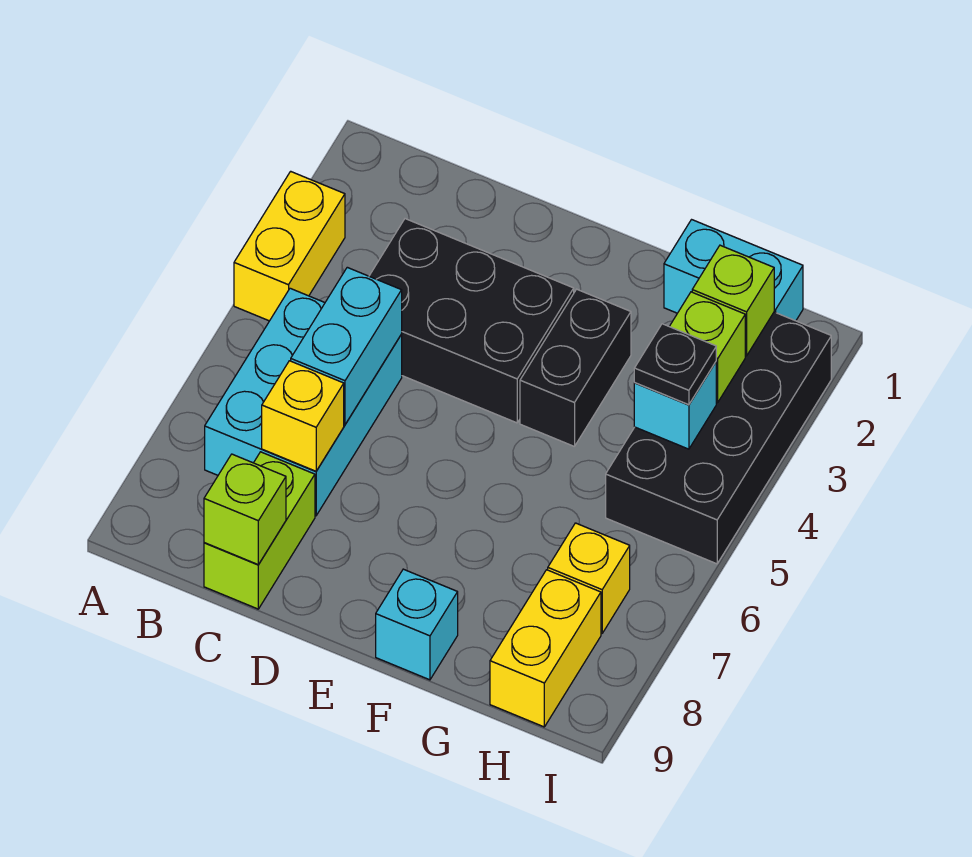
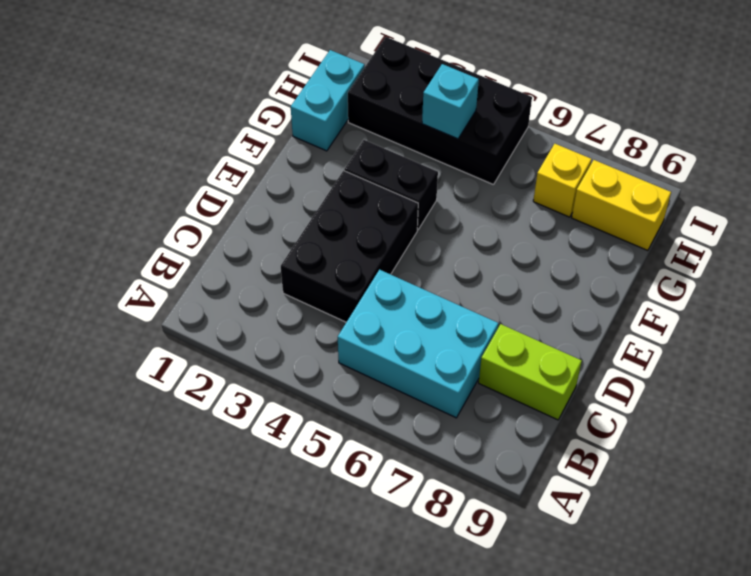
none -> yellow brick A3:A4 level 1
none -> cyan brick F9 level 1
none -> cyan brick C5:C6 level 2

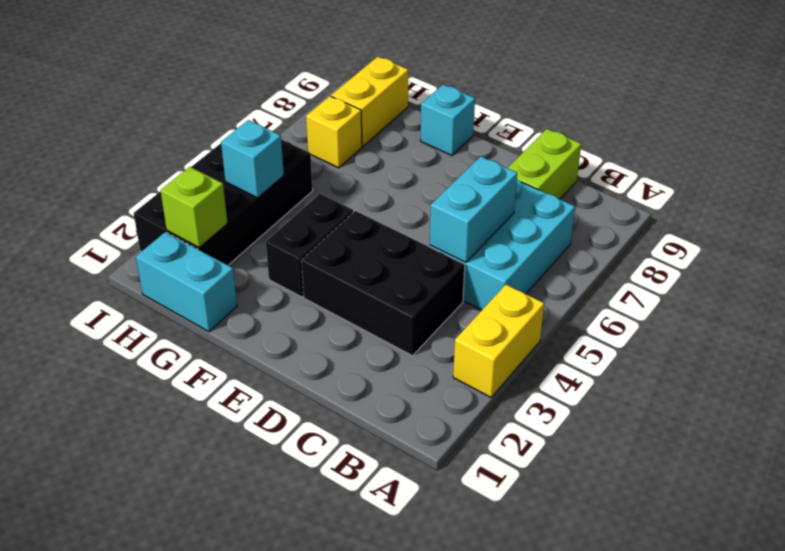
none -> yellow brick C7 level 2
none -> lime brick C9 level 2
none -> lime brick H3 level 2

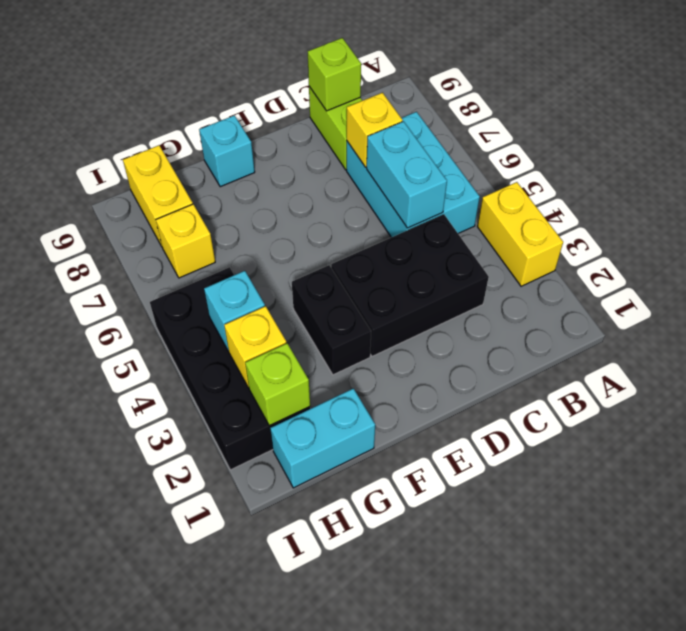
yellow brick H3 level 2 -> lime brick H3 level 2
none -> black plate H4 level 3

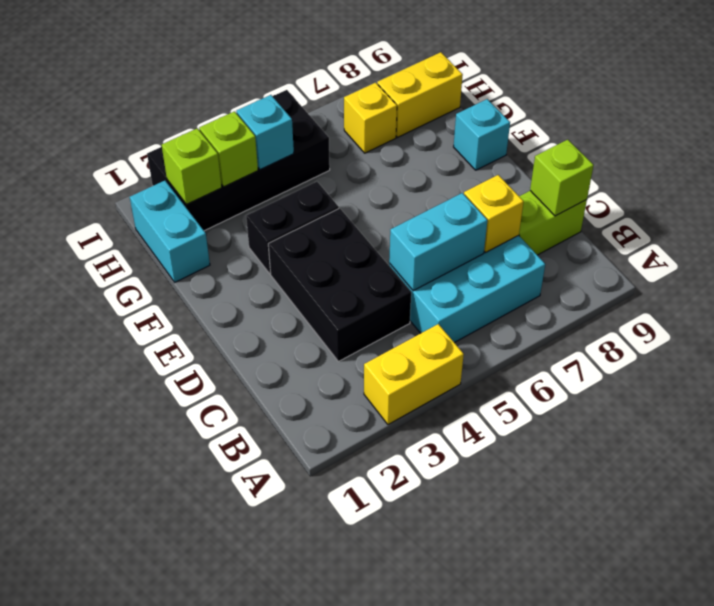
none -> black plate H4 level 3

